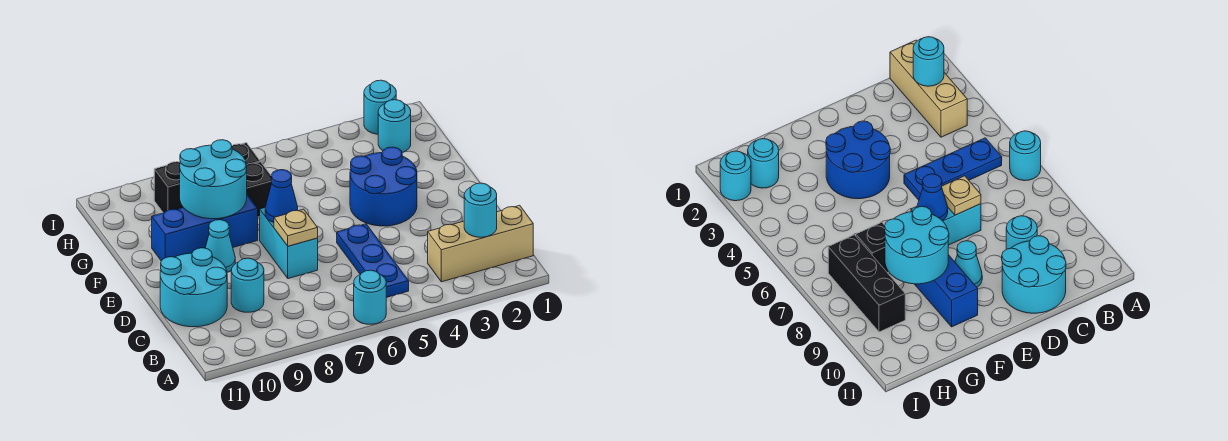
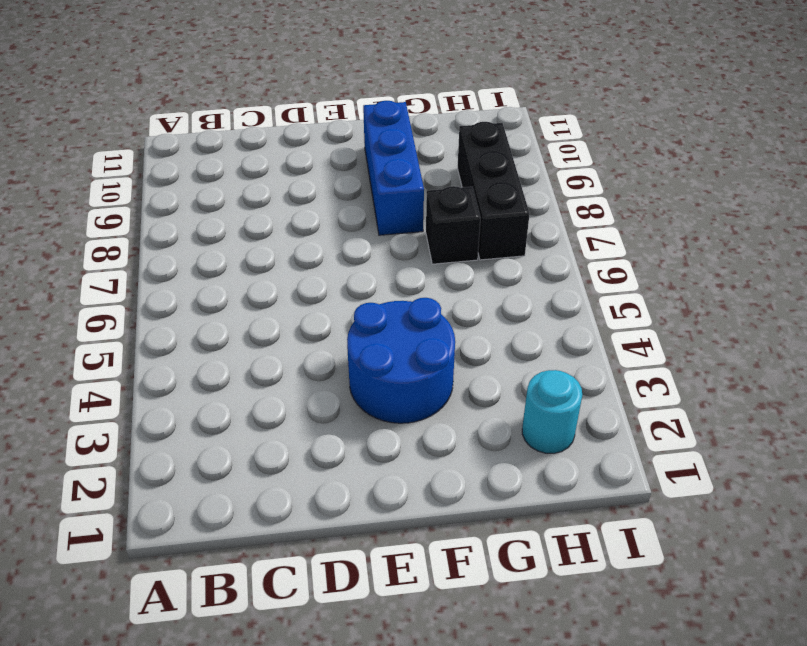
none -> cyan round brick A6 level 1
none -> tan brick B1:B3 level 1
none -> blue plate B5:D5 level 1

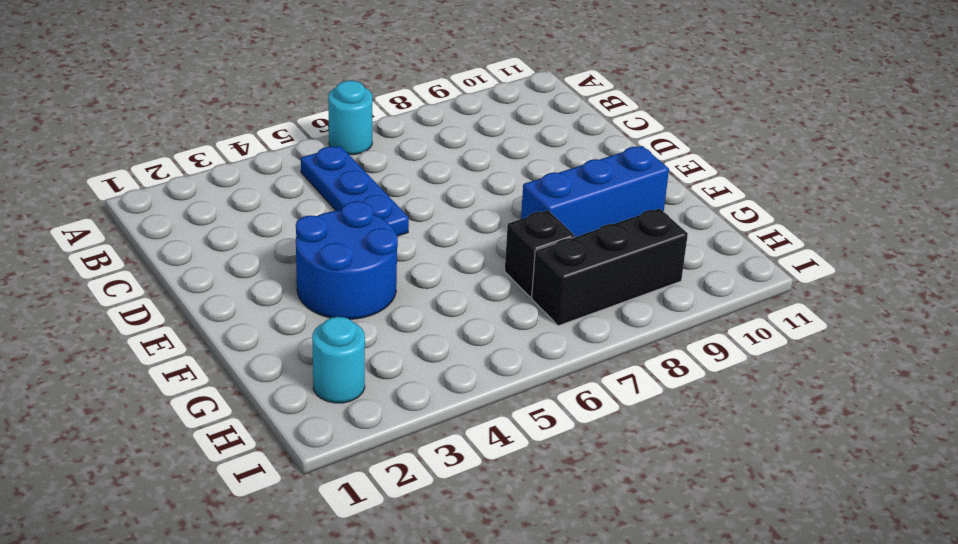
none -> tan brick B1:B3 level 1
none -> cyan round brick C9 level 1
none -> cyan round brick C10:D11 level 1

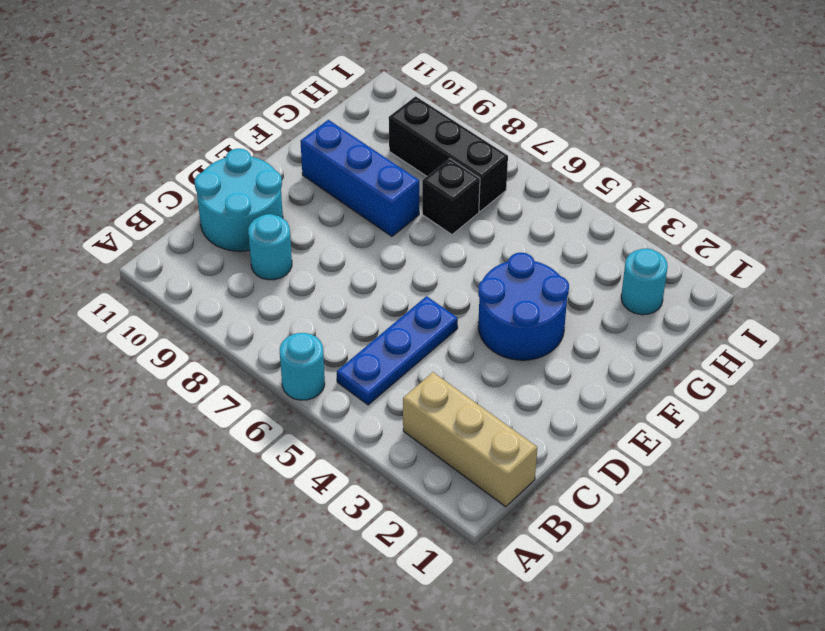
none -> cyan brick D7:E7 level 1
none -> cyan cone E9 level 1
none -> cyan round brick I2 level 1

